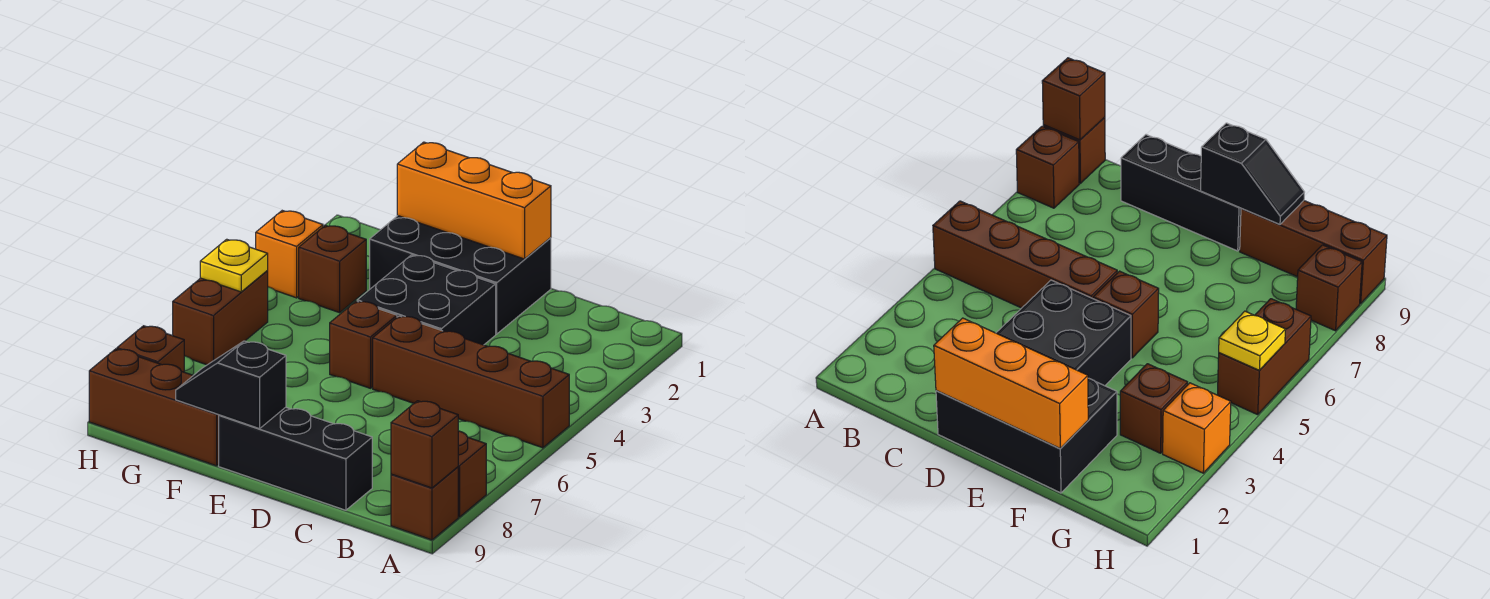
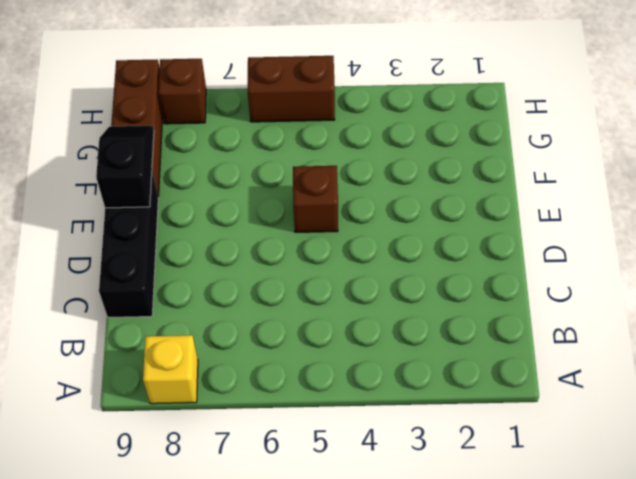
yellow brick A8 level 1 -> brown brick A8 level 1
none -> brown brick A5:D5 level 1
none -> brown brick A9 level 1
none -> black brick D1:F2 level 1

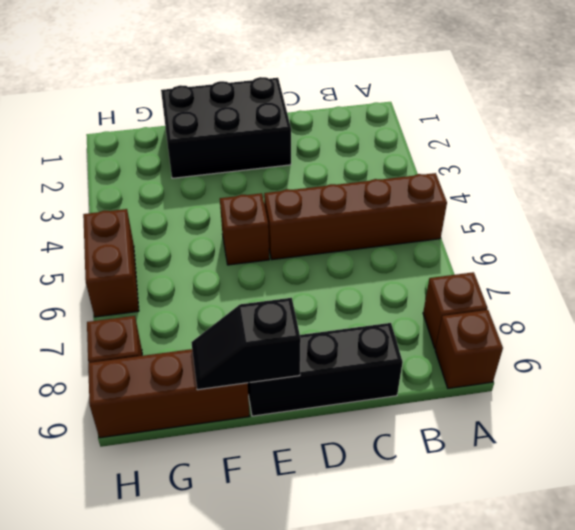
none -> black brick D3:E4 level 1
none -> brown brick G3 level 1
none -> orange brick H3 level 1

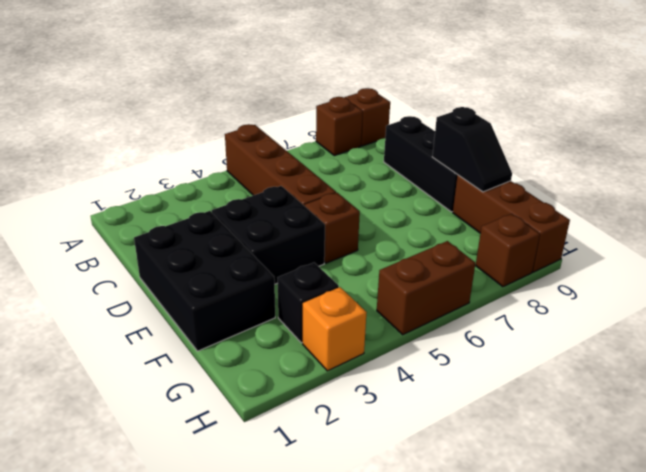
black brick G3 level 1 -> brown brick G3 level 1
none -> brown brick A9 level 2
none -> orange brick D1:F1 level 2
none -> yellow plate H5 level 2

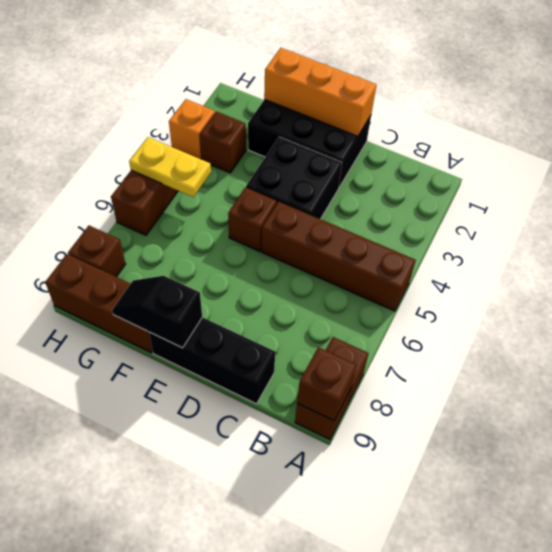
yellow plate G5:H5 level 2 -> yellow plate H5 level 2

